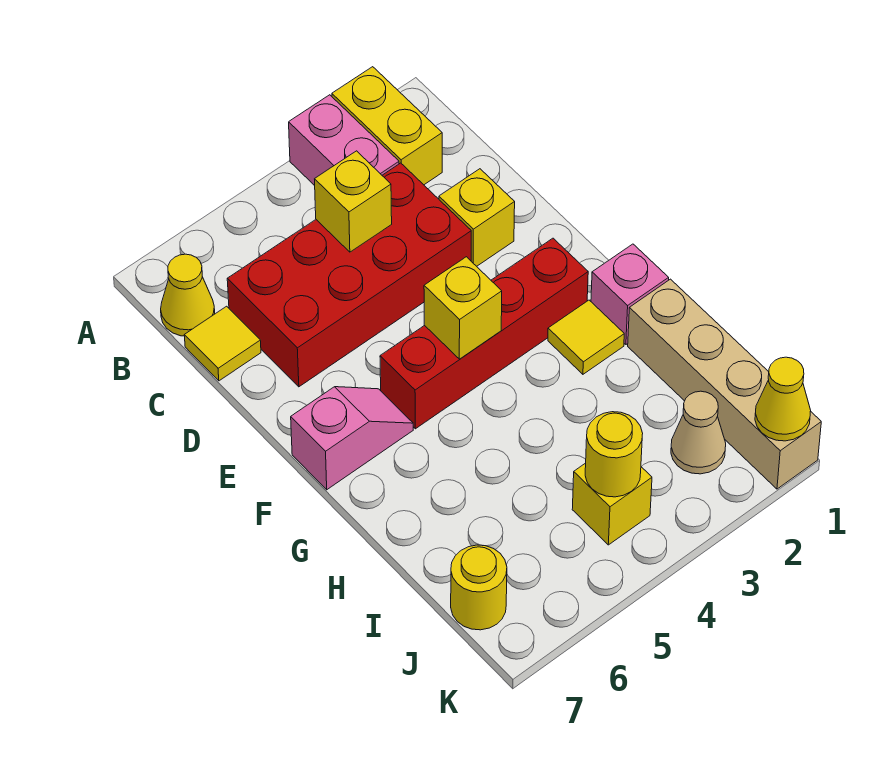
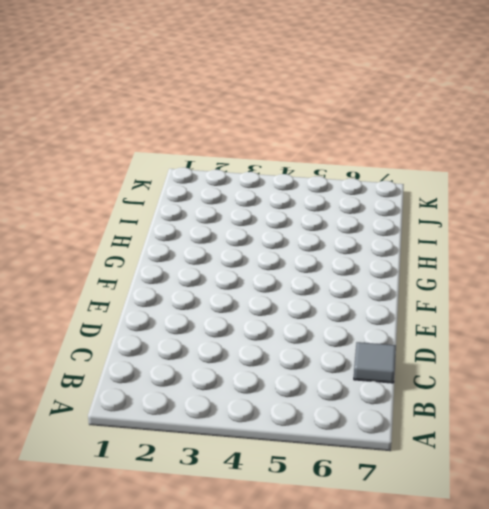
grey tile C7 level 1 -> yellow tile C7 level 1
none -> yellow brick A2:B2 level 1
none -> pink brick A3:B3 level 1
none -> yellow cone B7 level 1

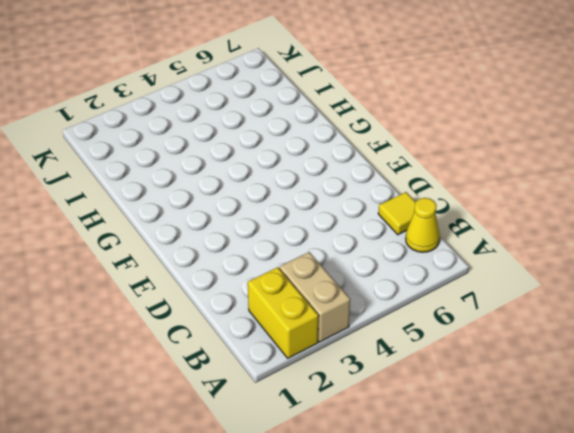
tan brick A3:B3 level 1 -> pink brick A3:B3 level 1
none -> red brick C3:D6 level 1
none -> yellow brick D2 level 1
none -> red brick F2:F5 level 1

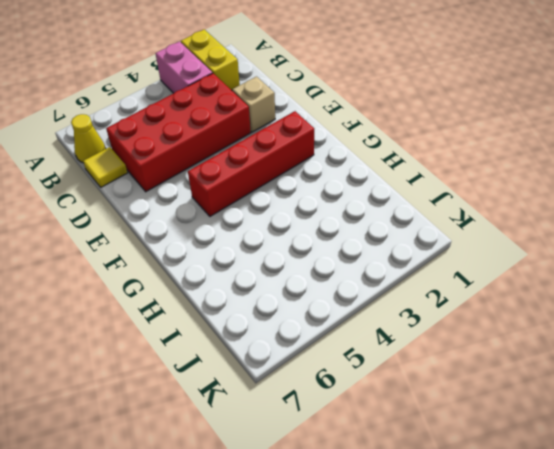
tan brick D2 level 1 -> yellow brick D2 level 1
none -> pink slope F6:F7 level 1 top 7
none -> pink brick G1 level 1
none -> yellow tile G2 level 1

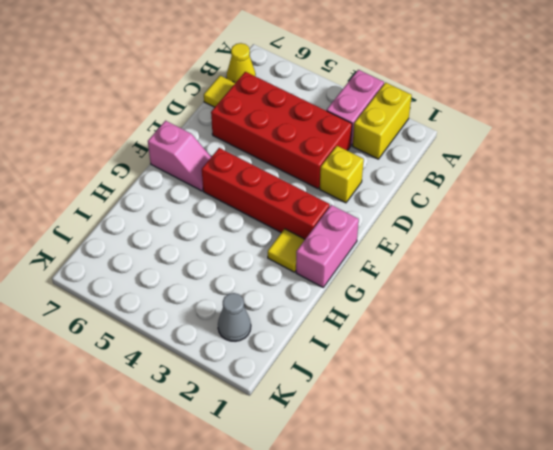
pink brick F1:G1 level 1 -> pink brick G1 level 1
grey cone J2 level 1 -> tan cone J2 level 1
none -> tan brick H1:K1 level 1
none -> yellow brick J4 level 1
none -> yellow round brick J7 level 1

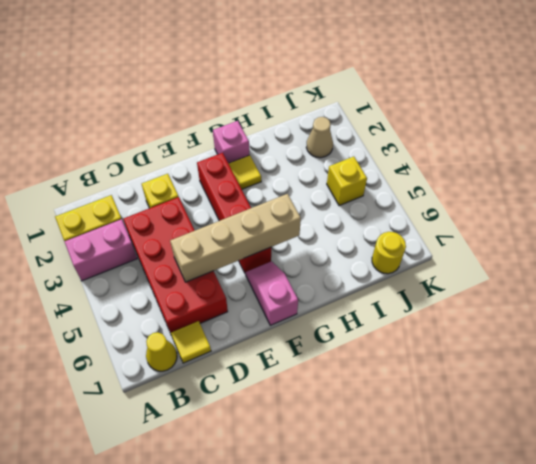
tan brick D5:G5 level 2 -> tan brick H1:K1 level 1
none -> yellow brick C4 level 2
none -> yellow brick F4 level 2
none -> yellow round brick J4 level 2

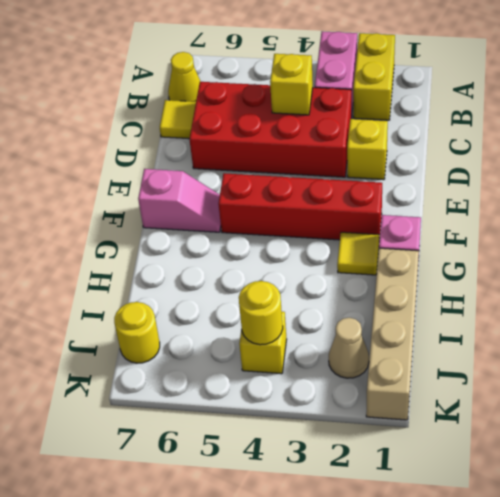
none -> yellow brick F4 level 2
none -> yellow cone K1 level 2

